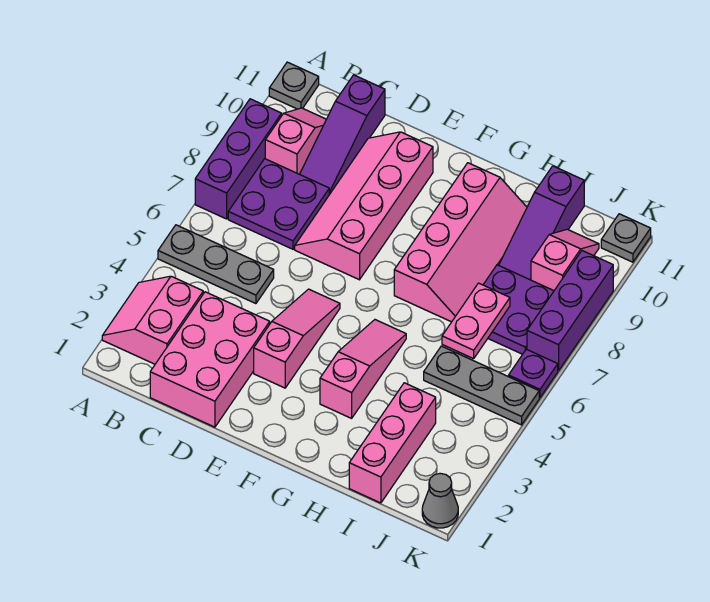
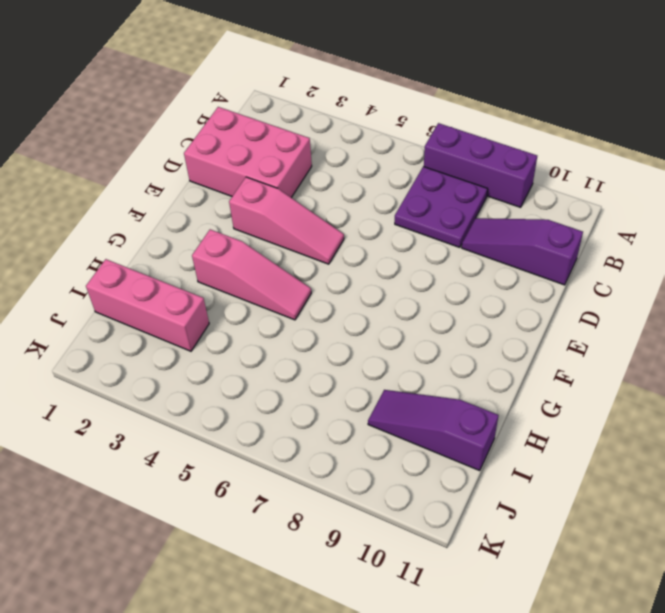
none -> pink slope A2:B3 level 1 top B
none -> grey plate A5:C5 level 1
none -> grey plate A11 level 1

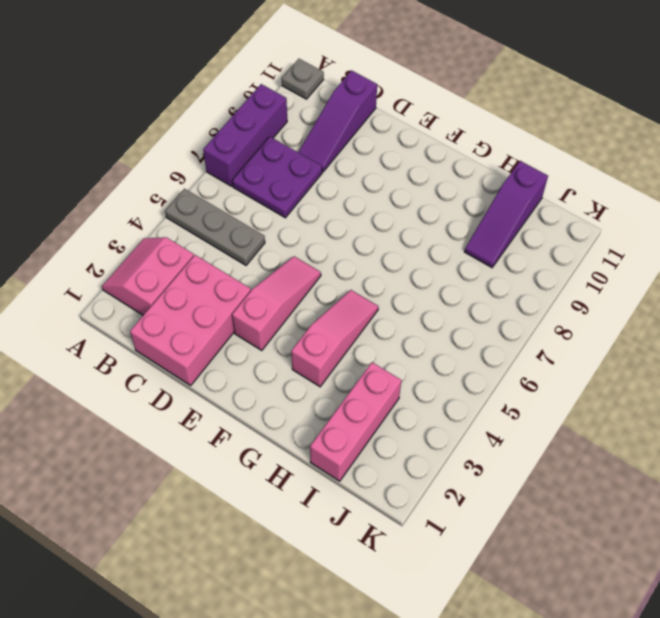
none -> pink slope B9:B10 level 1 top 9
none -> pink slope D7:E10 level 1 top E
none -> pink slope G7:H10 level 1 top G

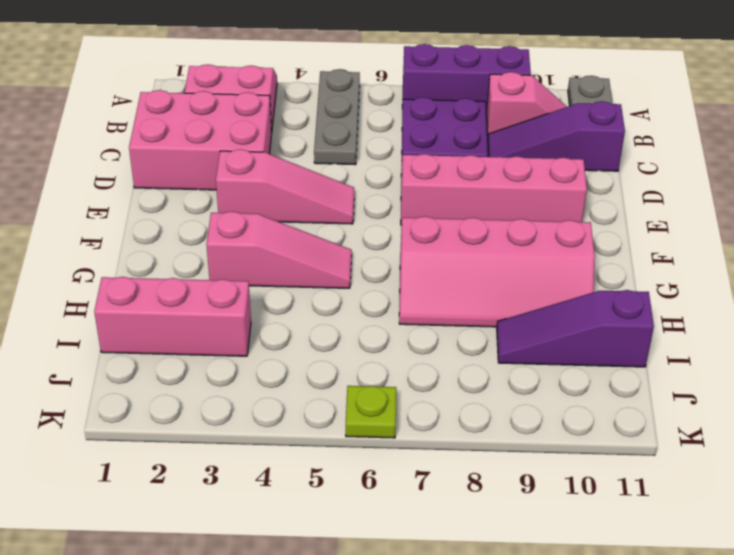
lime plate K6 level 1 -> purple plate K6 level 1
none -> grey plate I5:K5 level 1
none -> purple plate I7:J8 level 1
none -> pink slope J9:J10 level 1 top 9

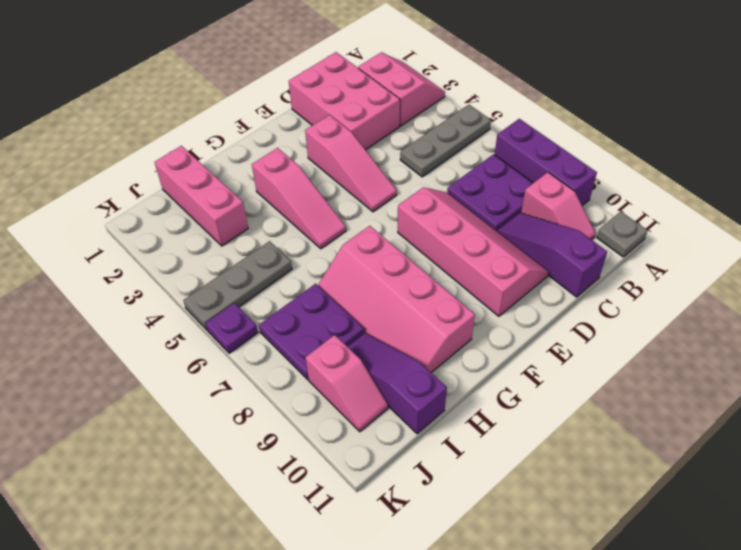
none -> grey cone K1 level 1
none -> purple brick K7:K9 level 1
none -> grey plate K11 level 1

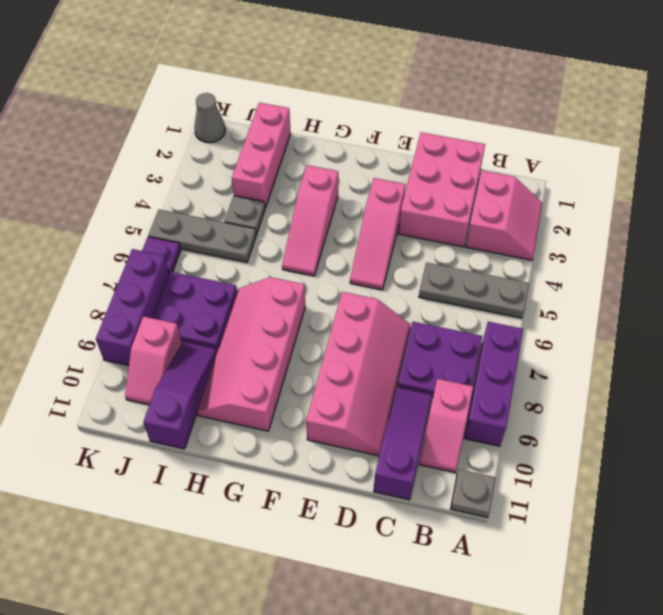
grey plate I4 level 1 -> grey plate K11 level 1
none -> pink plate I6:I7 level 2

